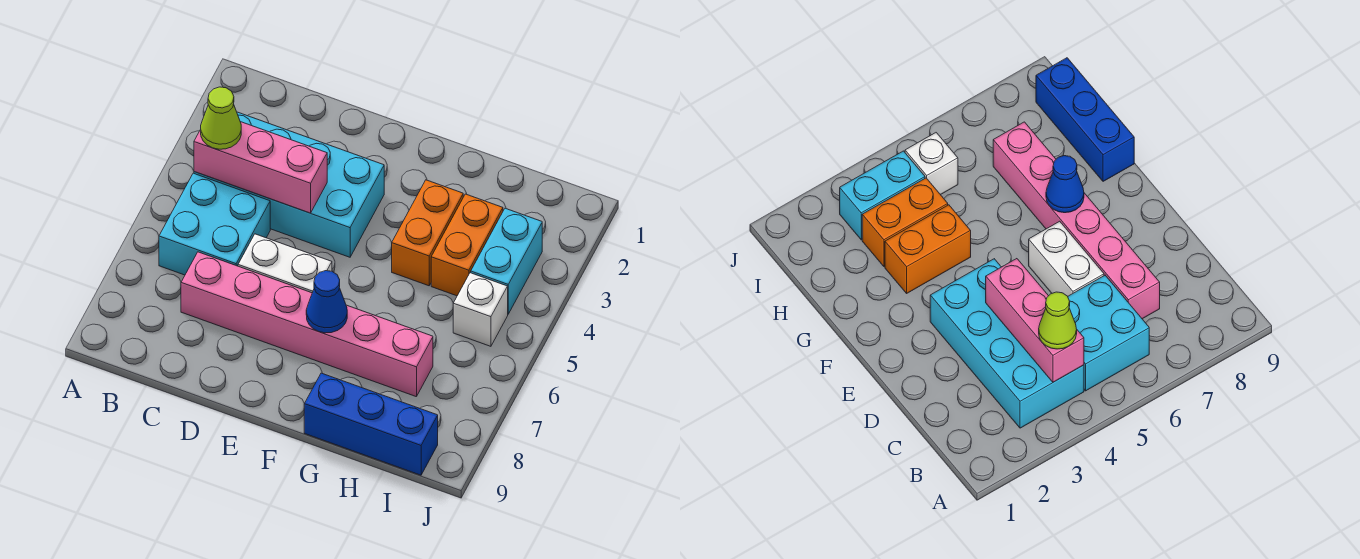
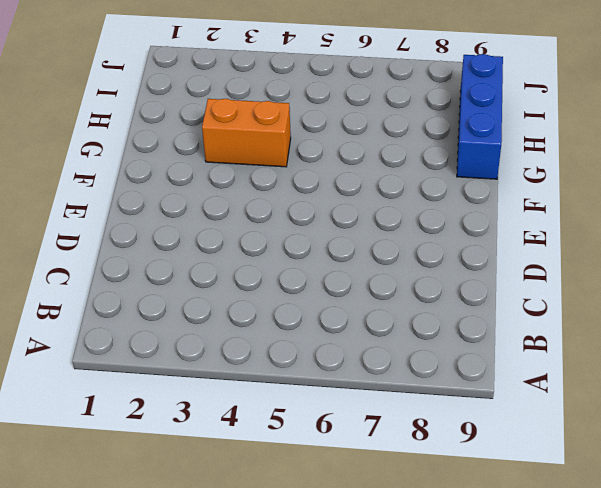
none -> cyan brick B3:E4 level 1
none -> cyan brick B5:C6 level 1
none -> pink brick C7:H7 level 1

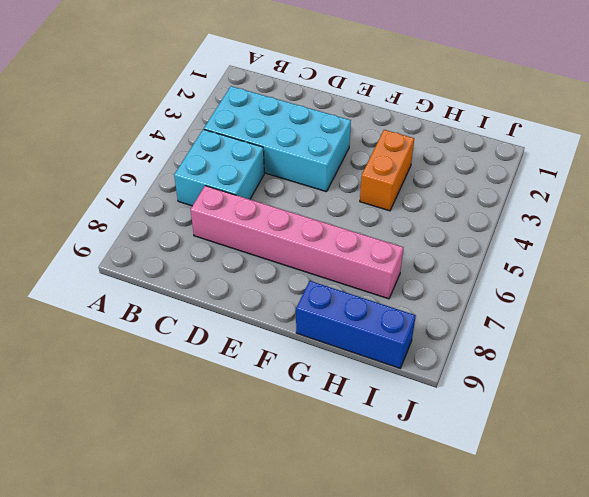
none -> white brick D6:E6 level 1
none -> orange brick H3:H4 level 1
none -> cyan brick I3:I4 level 1

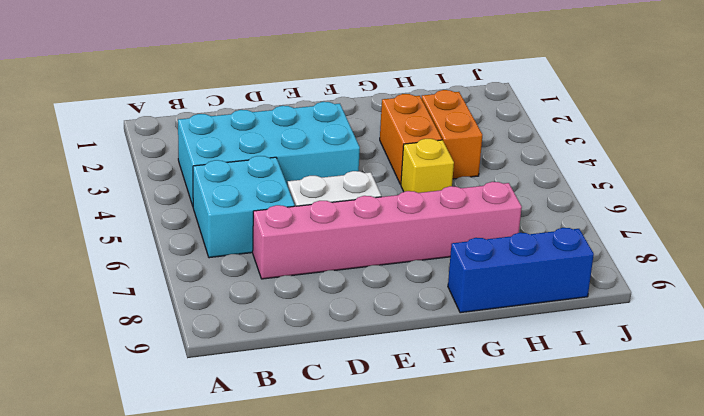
yellow brick G5 level 1 -> none
none -> cyan brick I3:I4 level 1
none -> white brick I5 level 1
none -> pink brick B4:D4 level 2

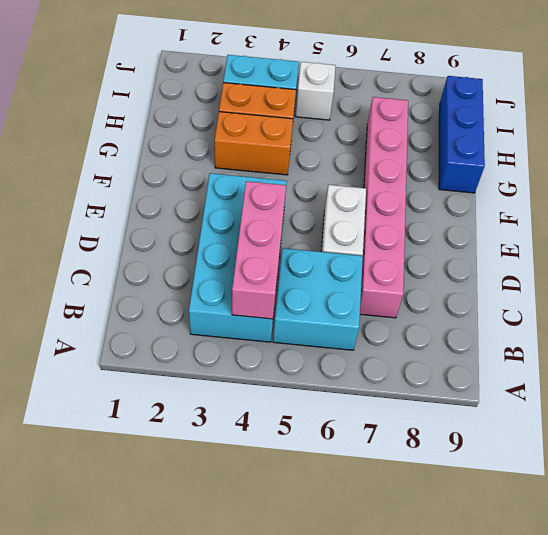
none -> blue cone F7 level 2
none -> lime cone B4 level 3

